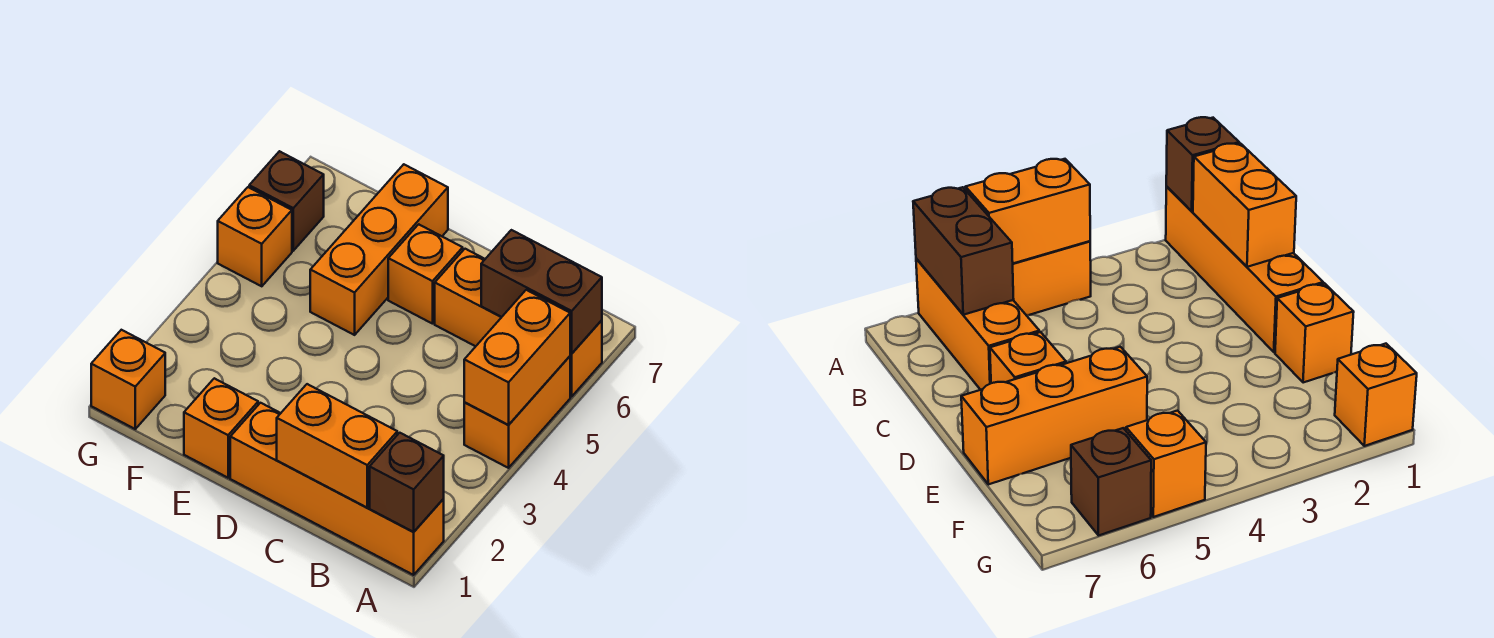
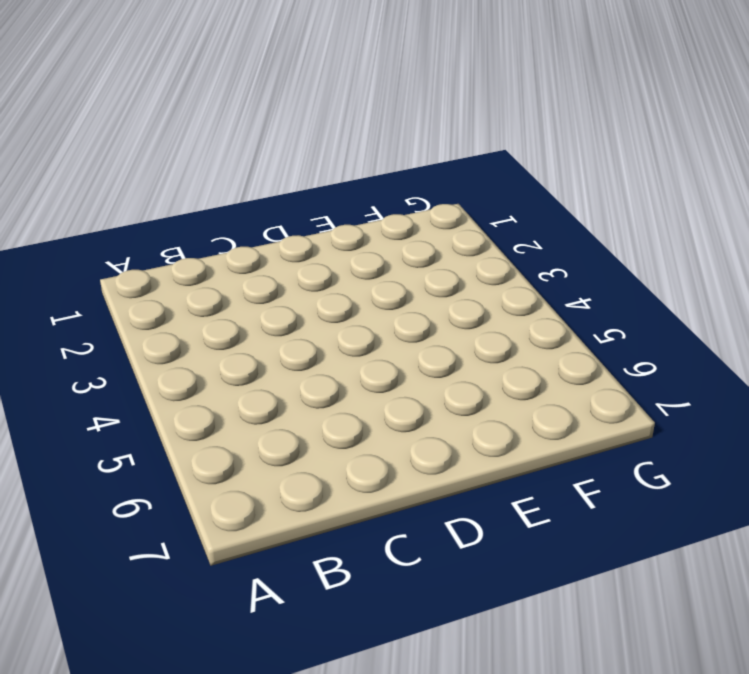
none -> orange brick A1:D1 level 1
none -> orange brick A4:A5 level 1
none -> orange brick A6:C6 level 1

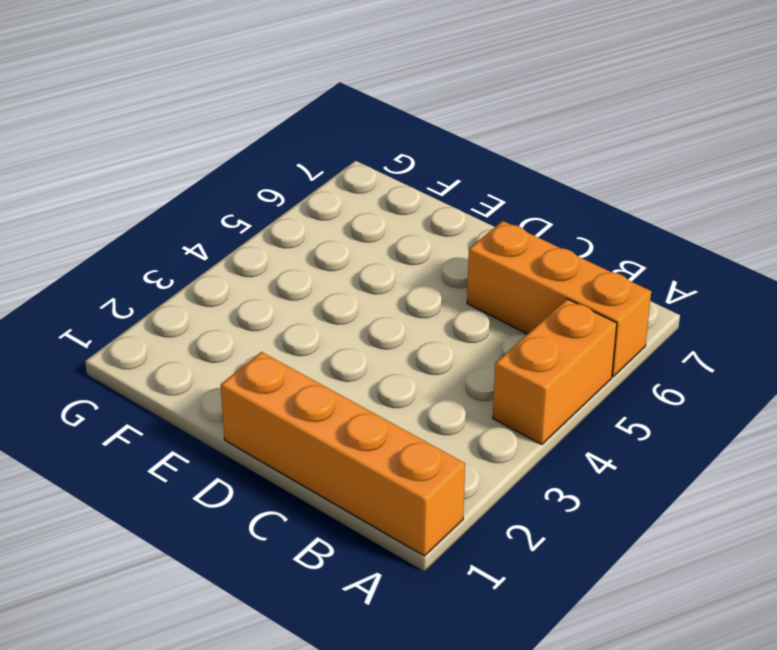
none -> orange brick D6 level 1
none -> orange brick E1 level 1
none -> orange brick E5:E7 level 1

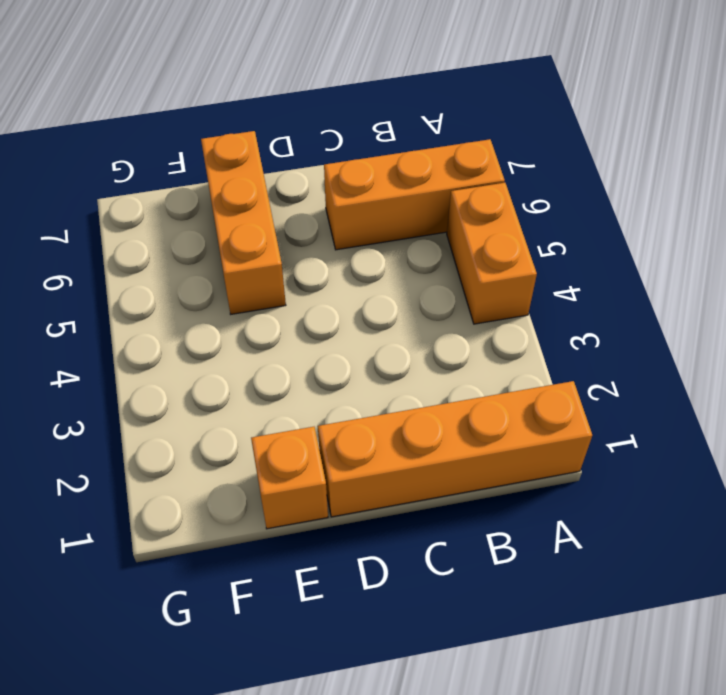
none -> orange brick D6 level 1
none -> orange brick G1 level 1
none -> orange brick G5 level 1

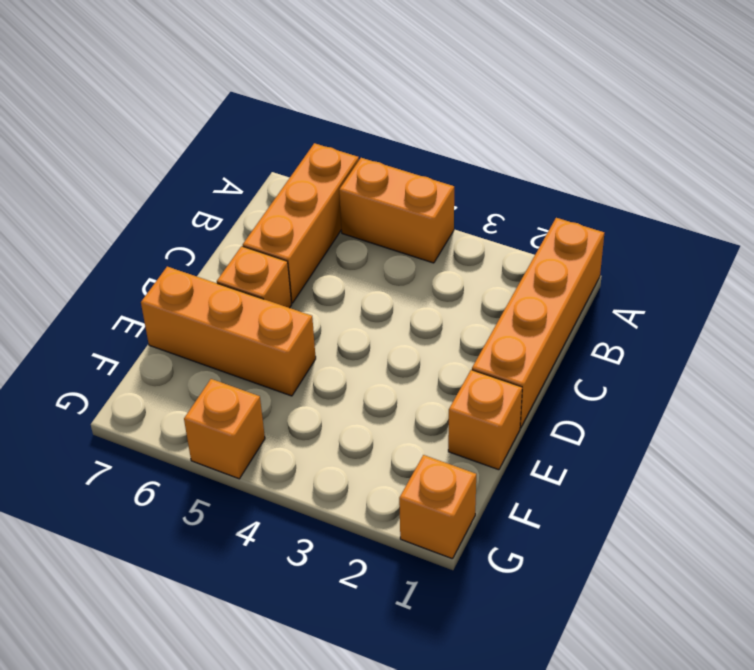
none -> brown brick G6 level 1
none -> brown brick A1 level 2
none -> orange brick A4:A5 level 2

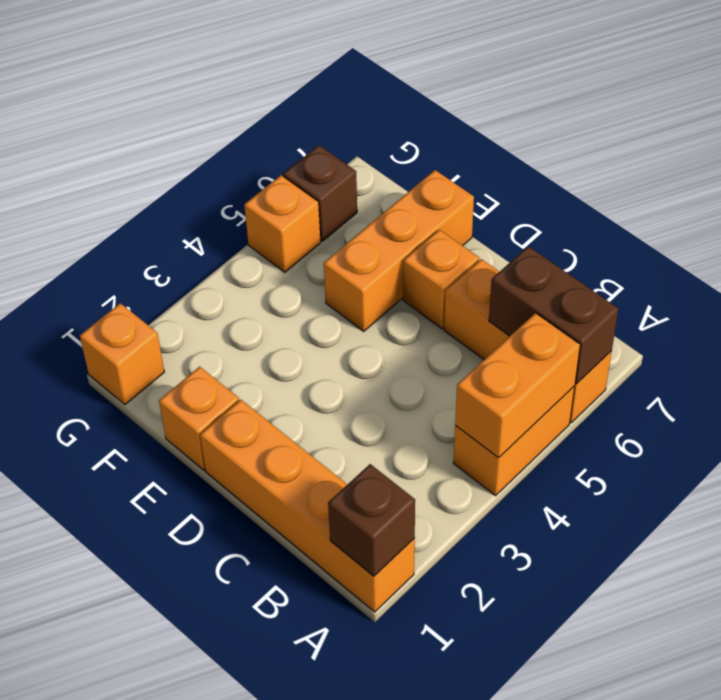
none -> orange brick B1:C1 level 2

